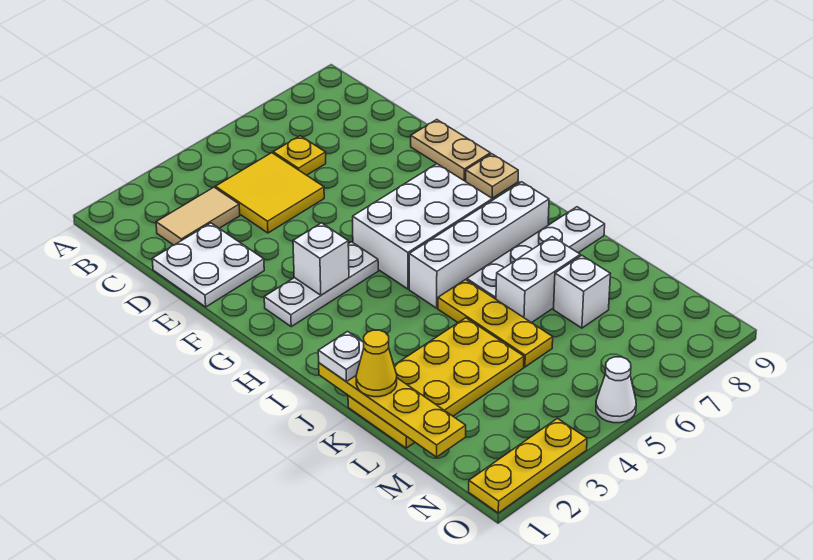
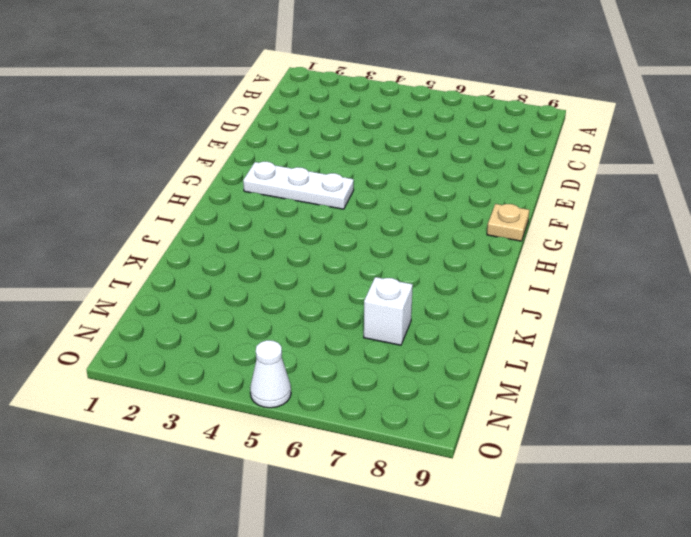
none -> tan tile C2:C3 level 1
none -> yellow tile C4:D5 level 1
none -> yellow plate C6 level 1

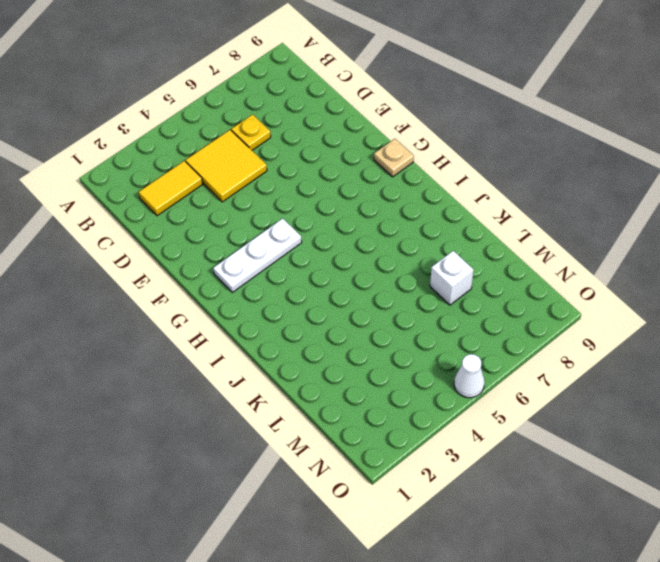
yellow tile C2:C3 level 1 -> tan tile C2:C3 level 1
none -> white plate D1:E2 level 1
none -> tan plate E9:F9 level 1
none -> white brick G5:H7 level 1

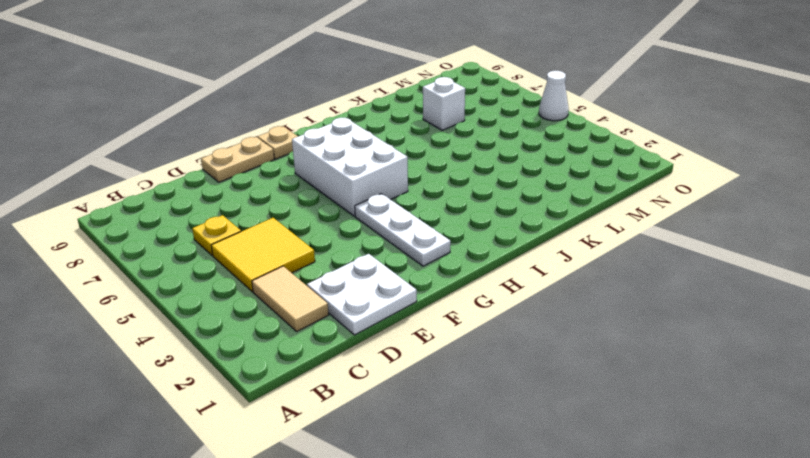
none -> white brick I5:I8 level 1
none -> yellow plate J5:L5 level 1
none -> white plate J6:J9 level 1

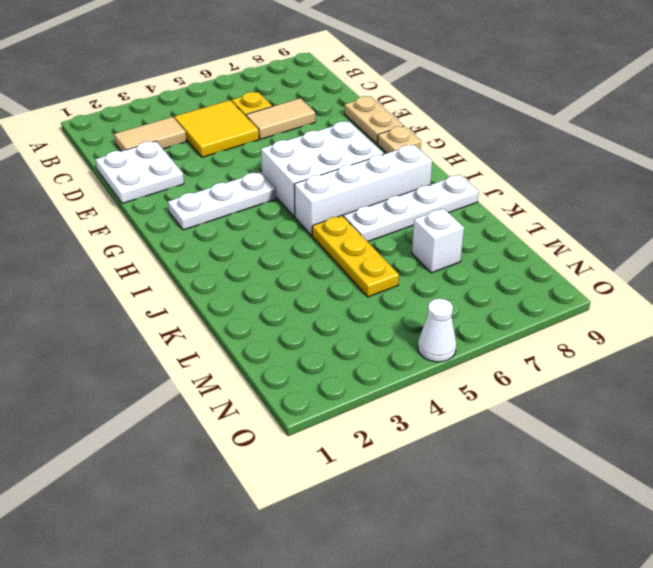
tan tile D6:D7 level 1 -> none
none -> yellow plate K1:L4 level 1
none -> white brick K6:K7 level 1
none -> yellow plate O1:O3 level 1

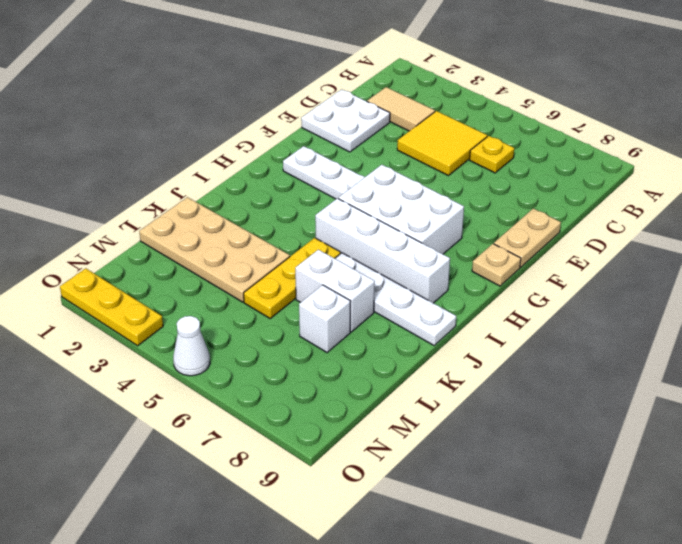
tan plate K1:L4 level 1 -> yellow plate K1:L4 level 1
none -> white brick G3 level 2
none -> yellow plate J1:M1 level 2
none -> white plate J1 level 3

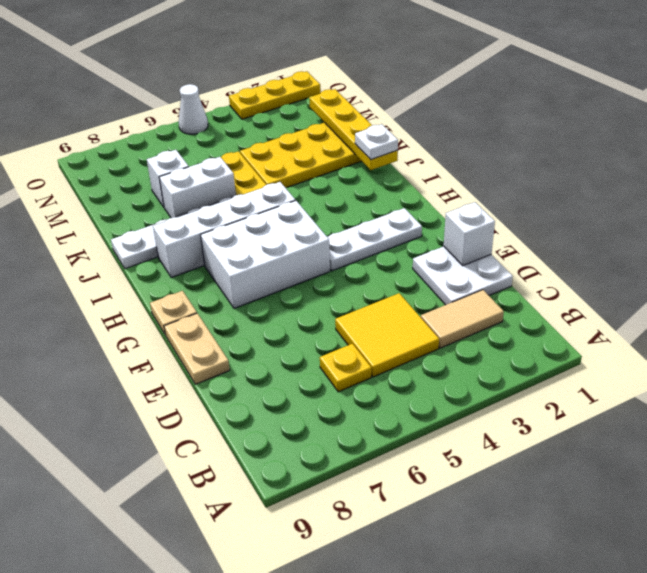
white brick E1 level 2 -> white brick G3 level 2
none -> yellow cone K1 level 3

